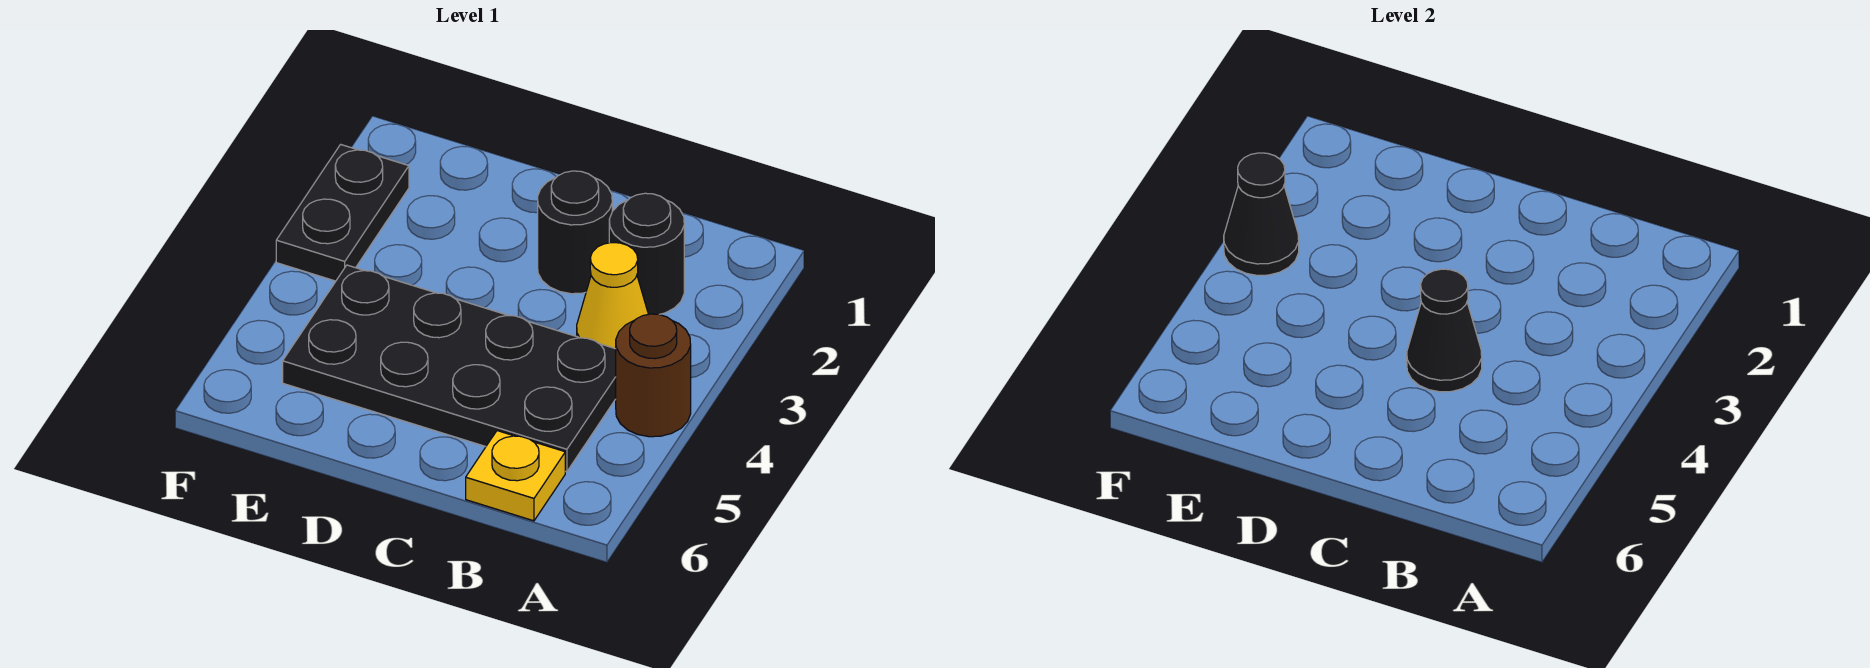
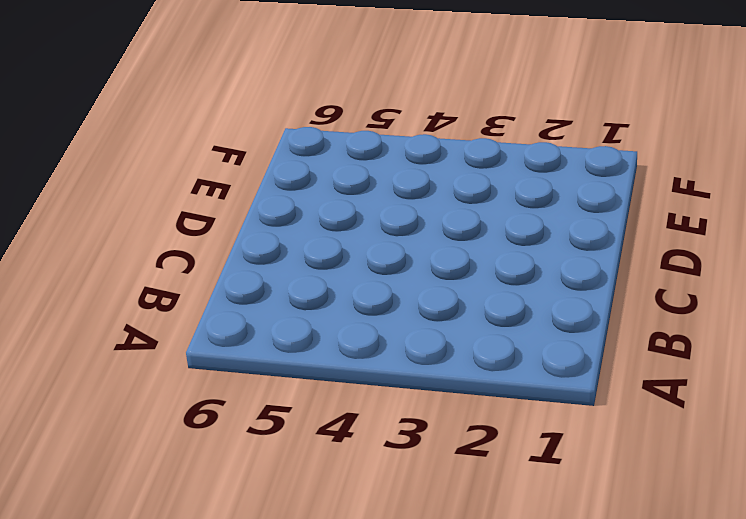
none -> brown round brick A4 level 1
none -> black round brick B2 level 1

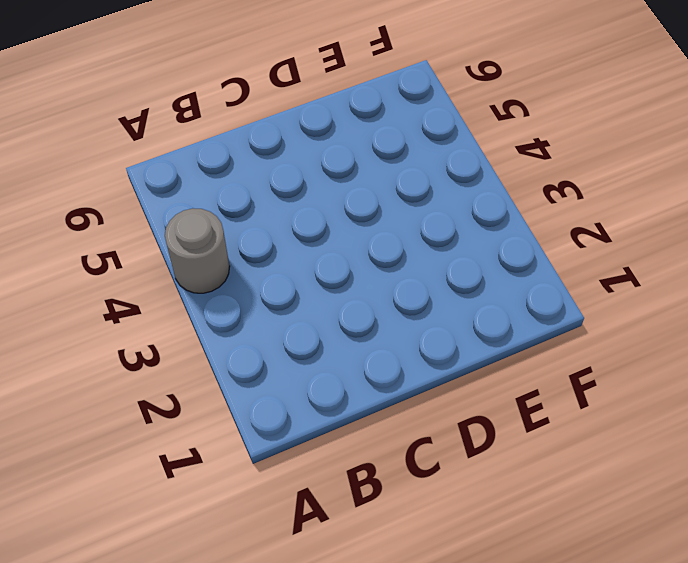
grey round brick A4 level 1 -> brown round brick A4 level 1
none -> black round brick B2 level 1
none -> yellow cone B3 level 1

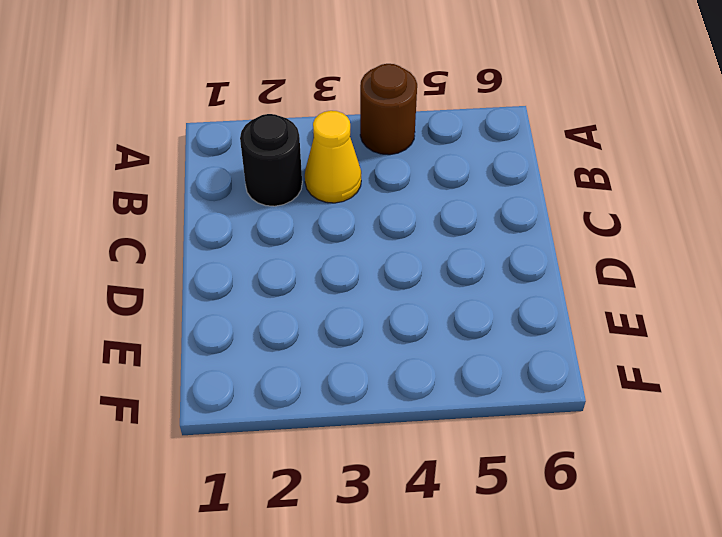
none -> black plate B4:E5 level 1
none -> yellow plate B6 level 1

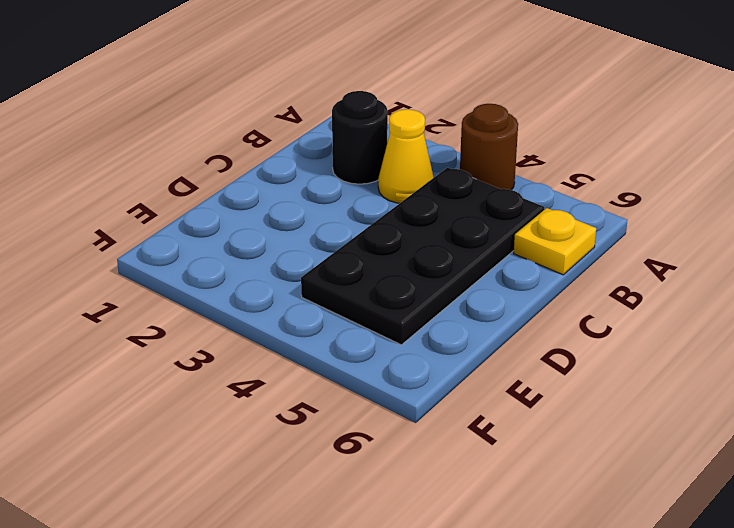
none -> black round brick C2 level 1
none -> black plate F2:F3 level 1

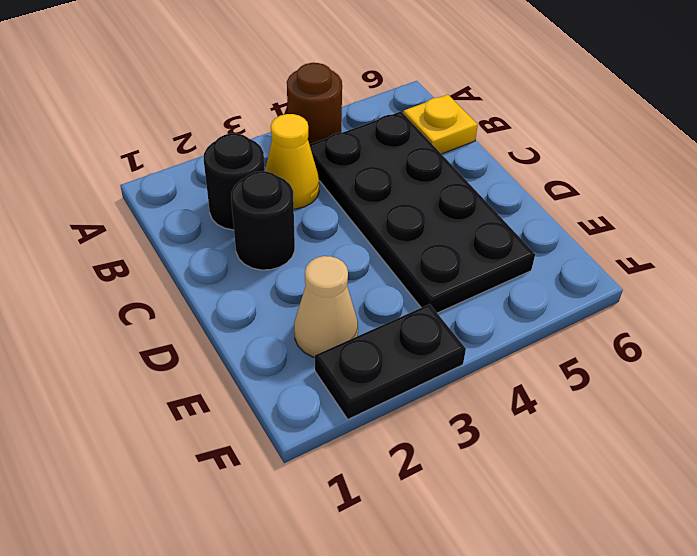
tan cone E2 level 1 -> none
none -> black cone C4 level 2
none -> black cone F3 level 2

